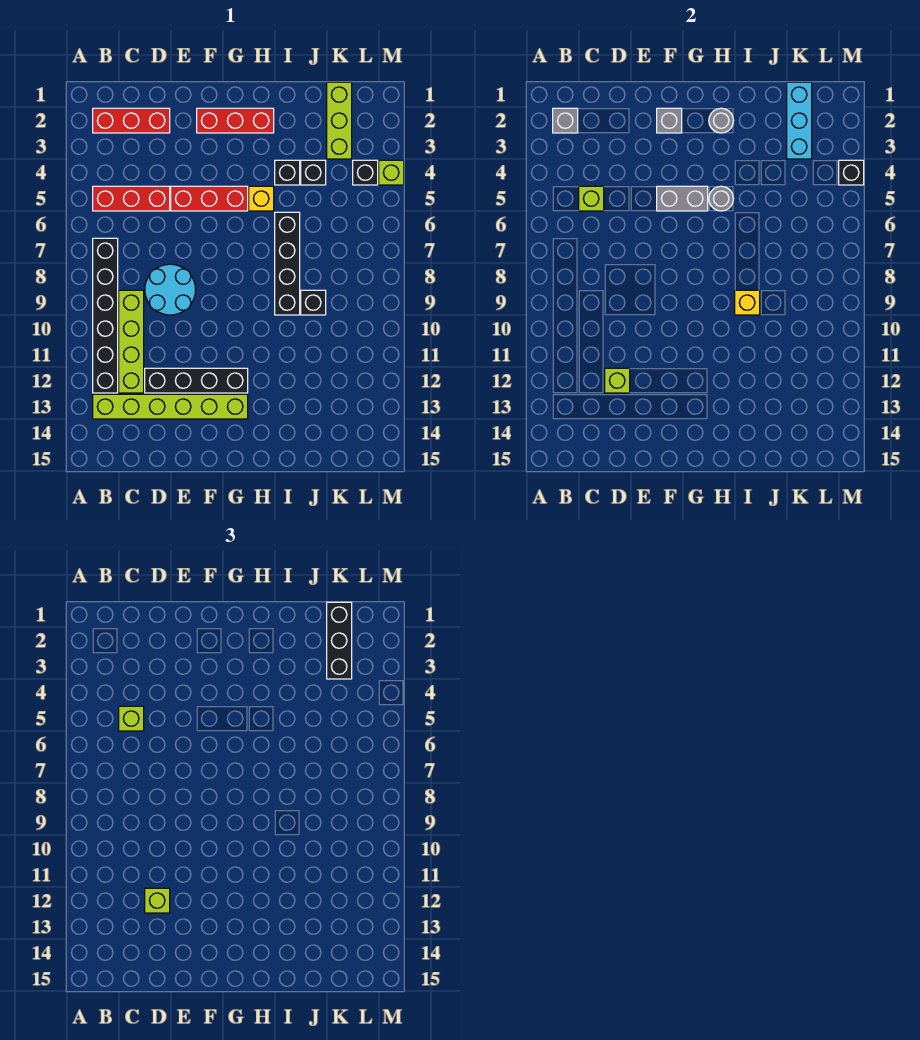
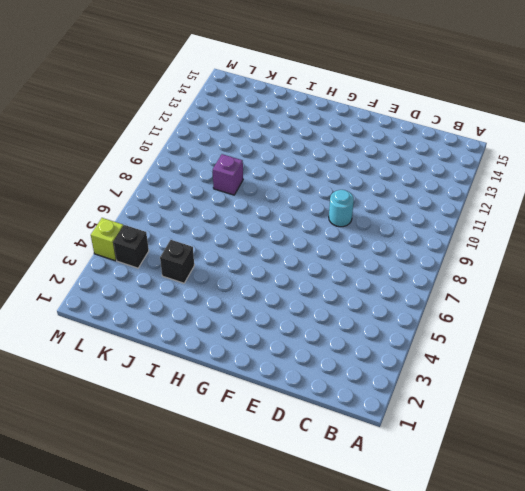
cyan round brick E9 level 1 -> cyan round brick D8:E9 level 1
purple brick J9 level 1 -> black brick J9 level 1
none -> red brick B2:D2 level 1
none -> red brick B5:D5 level 1
none -> black brick B7:B12 level 1
none -> lime brick B13:G13 level 1

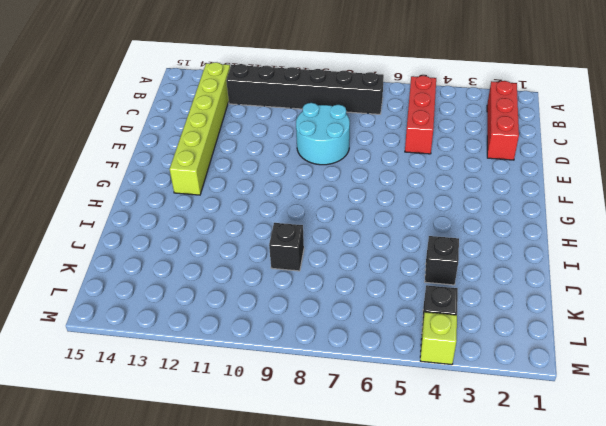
none -> lime brick C9:C12 level 1
none -> black brick D12:G12 level 1
none -> red brick E5:G5 level 1
none -> red brick F2:H2 level 1

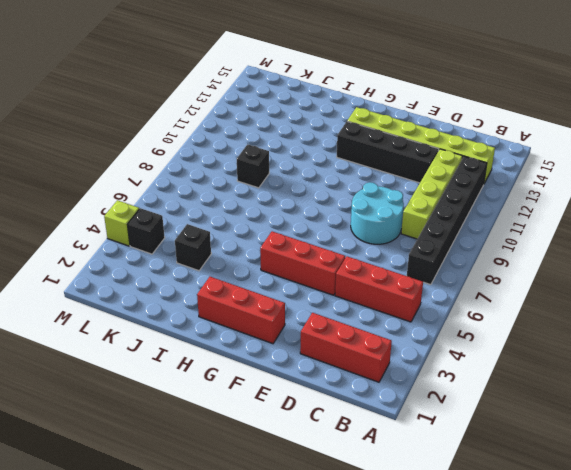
none -> yellow brick H5 level 1
none -> black brick I4 level 1
none -> black brick I6:I9 level 1
none -> lime brick K1:K3 level 1

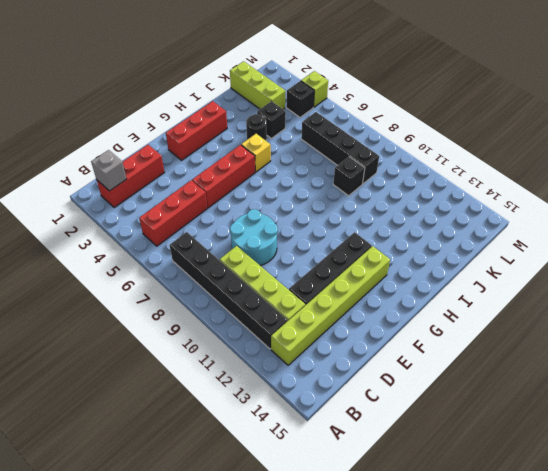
black round brick I4 level 1 -> black brick I4 level 1
black brick K6:K9 level 1 -> black brick I6:I9 level 1
none -> lime brick C5 level 2
none -> lime brick D12 level 2
none -> grey brick F2 level 2
none -> grey brick F5:G5 level 2

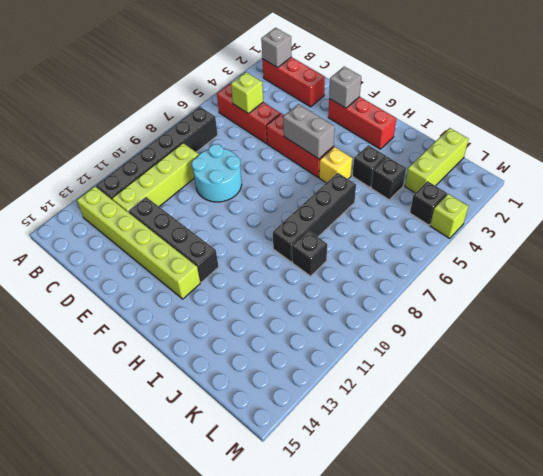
none -> lime brick D12 level 2
none -> grey round brick H2 level 2
none -> grey round brick H5 level 2
none -> yellow brick I9 level 2

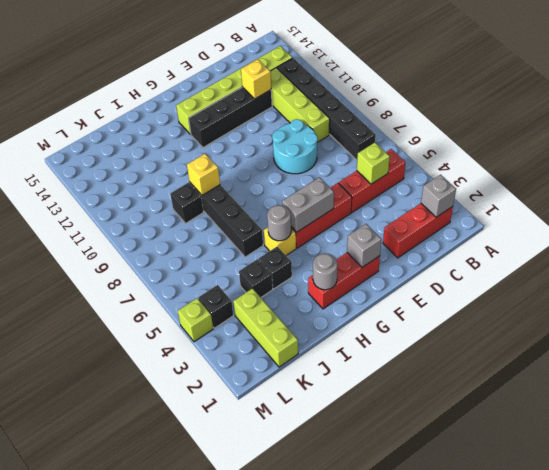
yellow brick D12 level 2 -> lime brick D12 level 2
none -> cyan brick K1:K3 level 2
none -> black brick M4 level 2
none -> lime brick C5 level 3
none -> lime brick D12 level 3

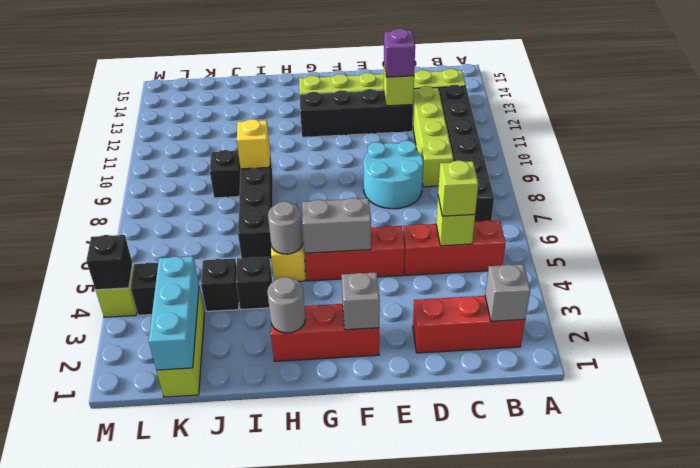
purple brick D12 level 3 -> lime brick D12 level 3
none -> black brick K1:K3 level 3

